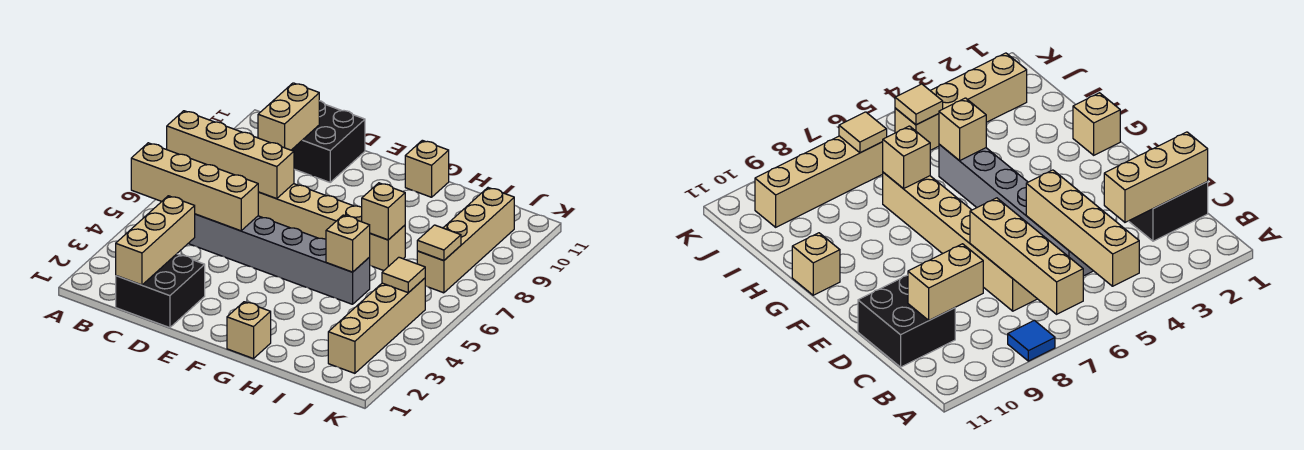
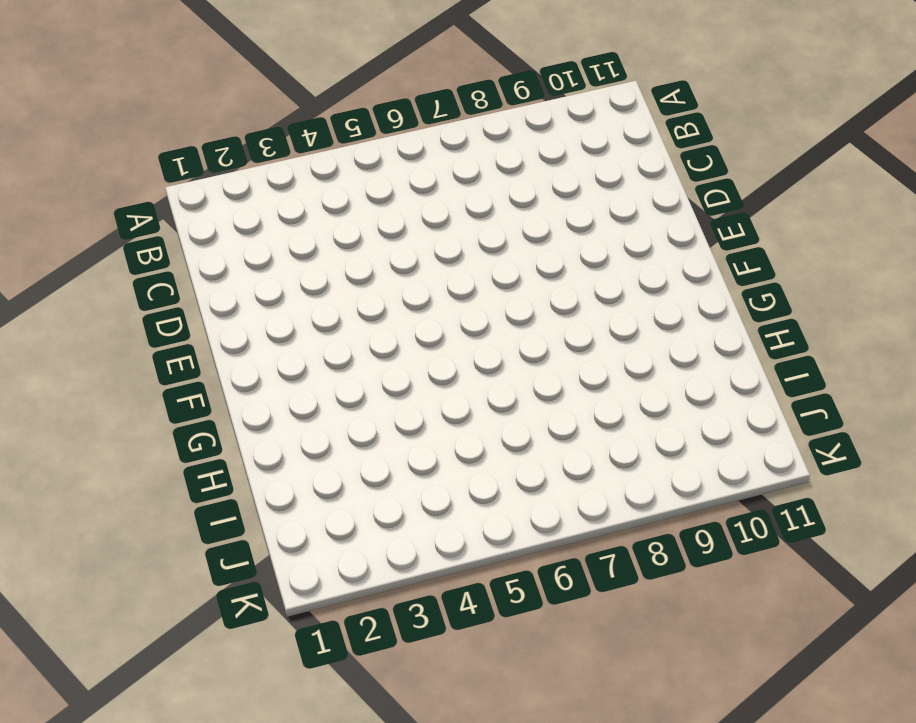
none -> blue tile A8 level 1
none -> black brick C1:D2 level 1
none -> grey brick C5:H5 level 1

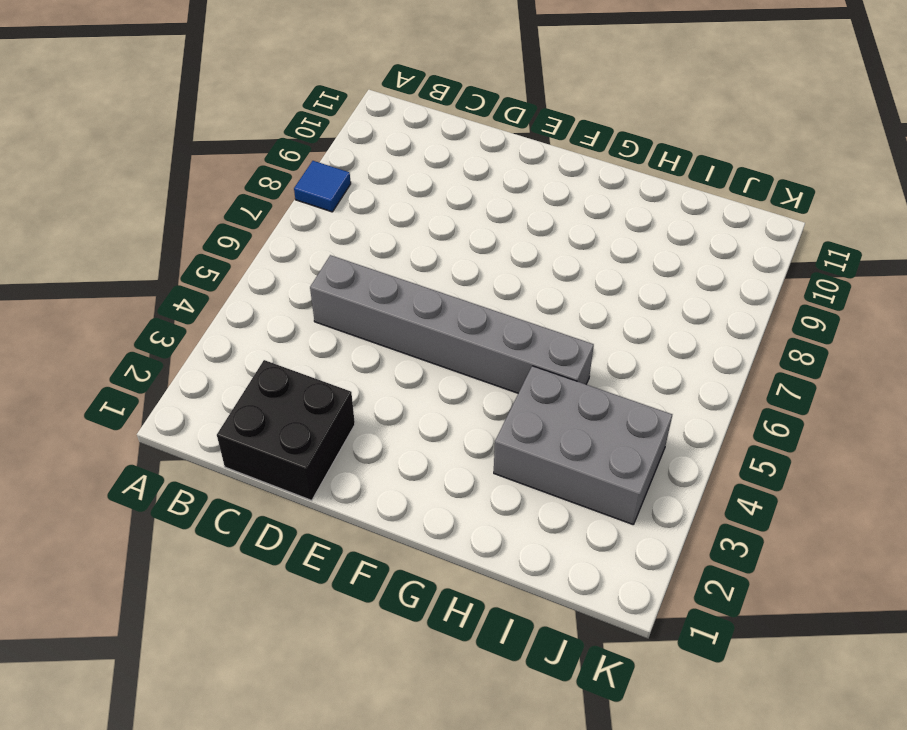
grey brick H3:J4 level 1 -> tan brick J2:J5 level 1
none -> tan brick C7:H7 level 1
none -> black brick C10:D11 level 1
none -> tan brick G1 level 1

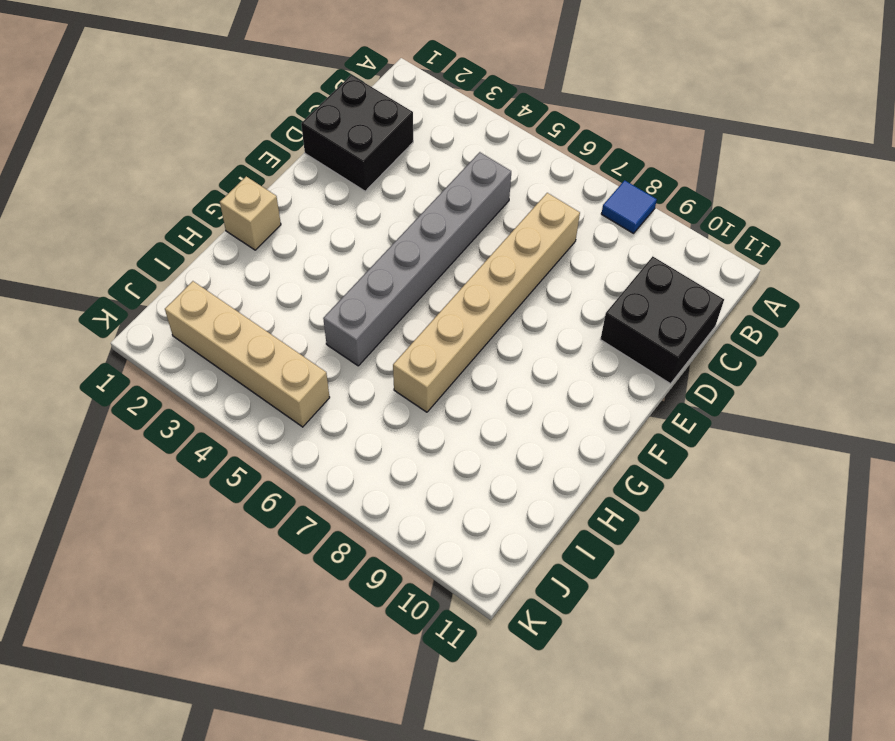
none -> tan brick G11 level 1
none -> tan brick J7:J10 level 1
none -> tan brick A5:D5 level 2

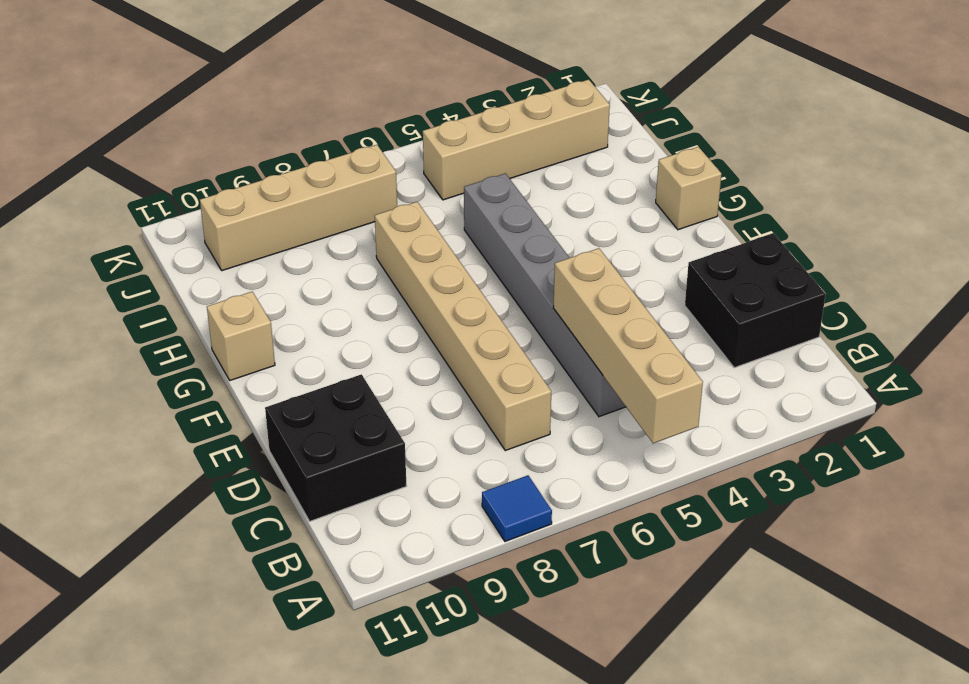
none -> tan brick A7:D7 level 2
none -> tan brick C1:C3 level 2
none -> tan brick C9:C10 level 2

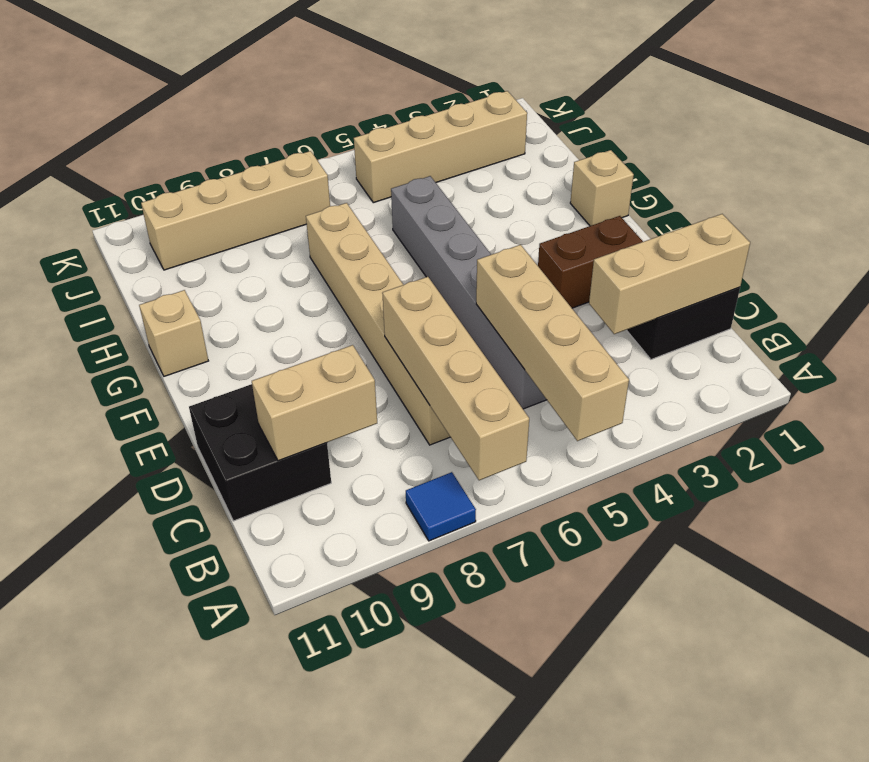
brown brick E2:E3 level 1 -> none
none -> tan brick H5 level 2
none -> tan brick H7 level 2
none -> tan tile J5 level 2

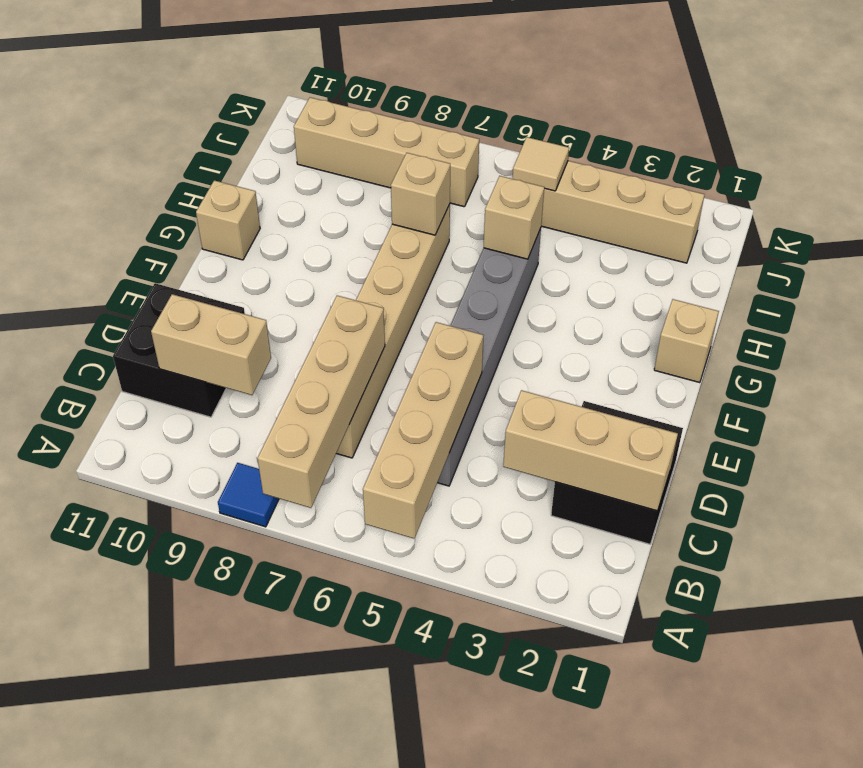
none -> tan tile J7 level 2

